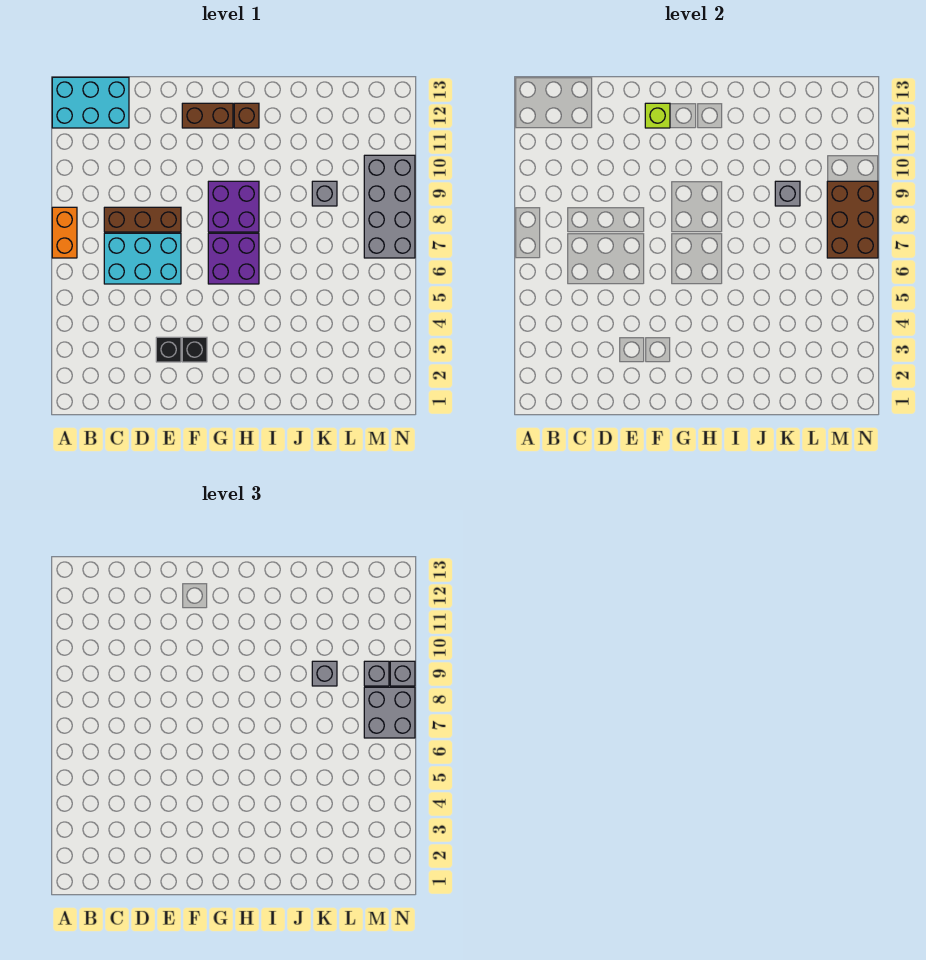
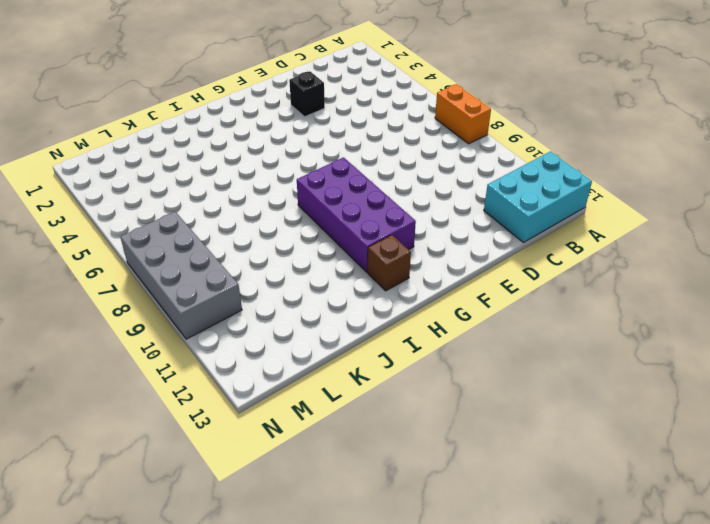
purple brick G8:H11 level 1 -> purple brick G8:H9 level 1
none -> cyan brick C6:E7 level 1
none -> brown brick C8:E8 level 1
none -> black brick F3 level 1

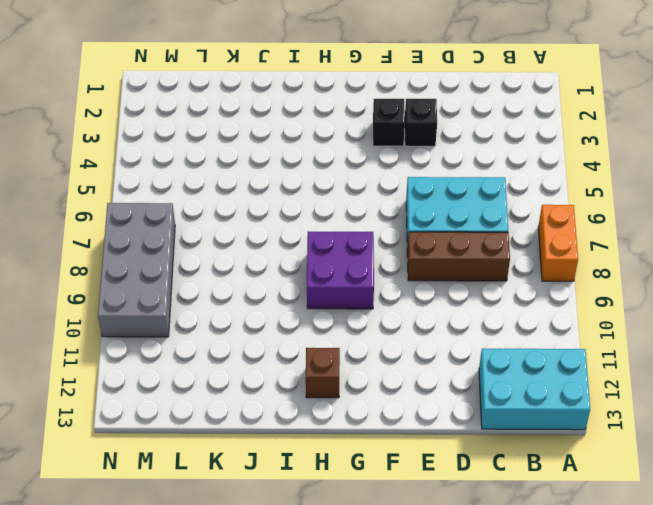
none -> brown brick F12:G12 level 1
none -> purple brick G6:H7 level 1
none -> grey brick K9 level 1

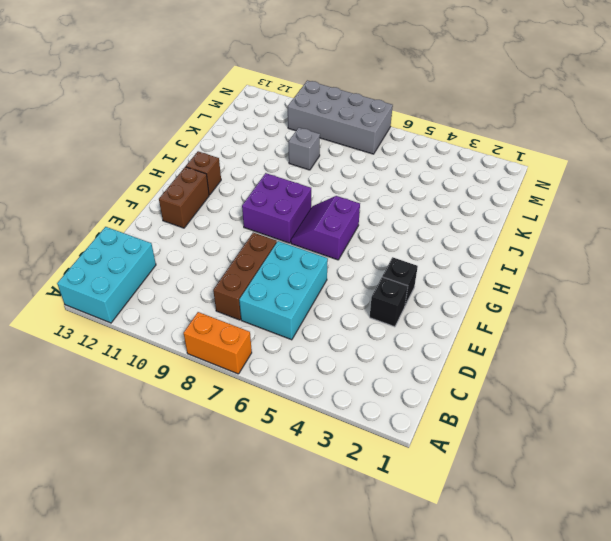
purple slope G6:H7 level 1 top 6 -> purple brick G6:H7 level 1
none -> lime brick F12 level 2
none -> grey brick K9 level 2
none -> brown brick M7:N9 level 2

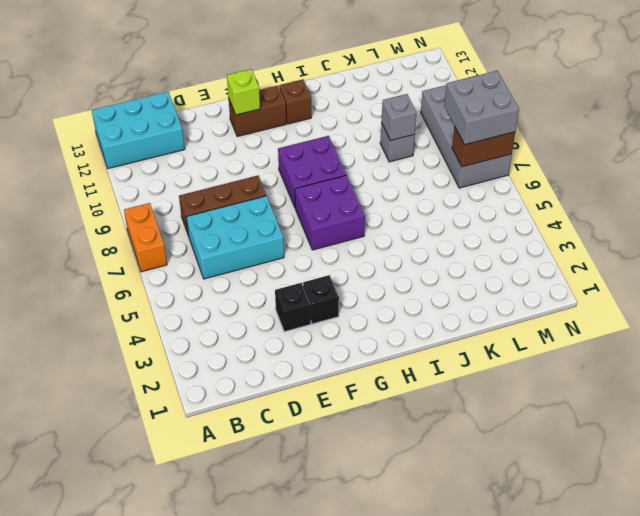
brown brick M7:N7 level 2 -> brown brick M7:N9 level 2
none -> grey brick K9 level 3
none -> grey brick M9 level 3
none -> grey brick N9 level 3

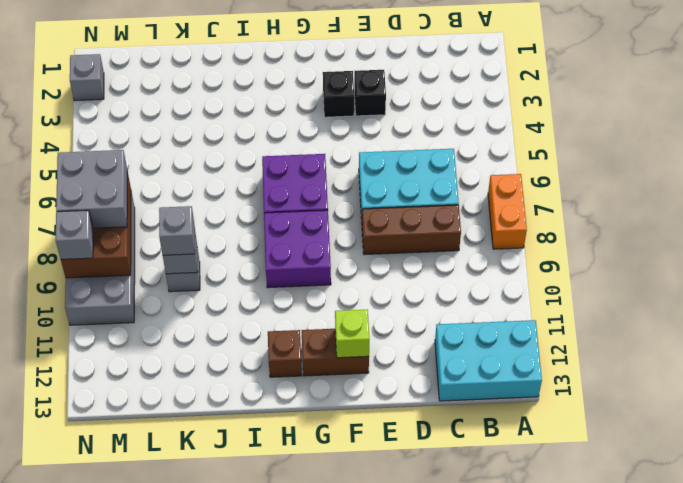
grey brick N2 level 1 -> grey brick M9 level 3

